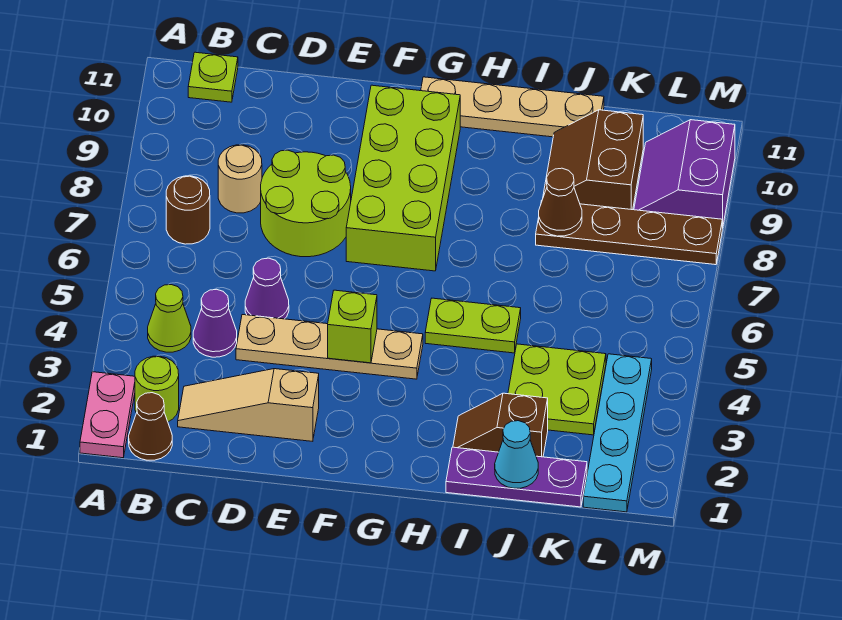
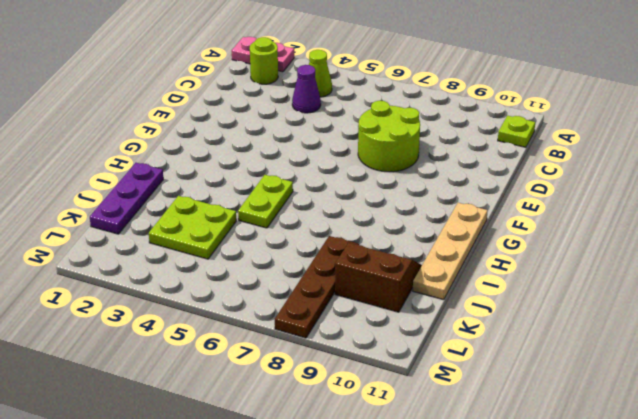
none -> brown cone B1 level 1
none -> brown round brick B7 level 1
none -> tan slope C2:E2 level 1 top E

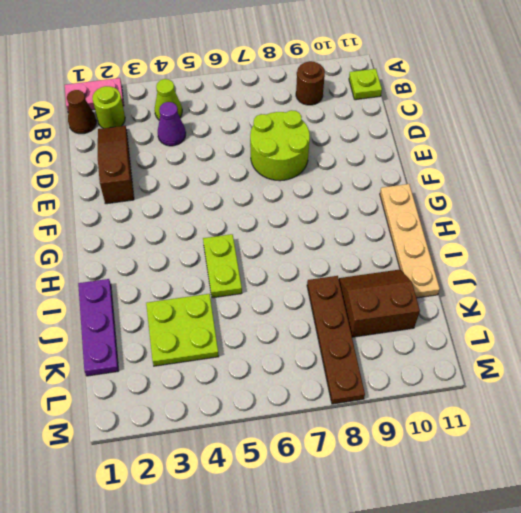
brown round brick B9 level 1 -> brown round brick B7 level 1
brown slope C2:E2 level 1 top E -> tan slope C2:E2 level 1 top E
none -> tan round brick C8 level 1
none -> tan plate D4:G4 level 1
none -> purple cone D5 level 1

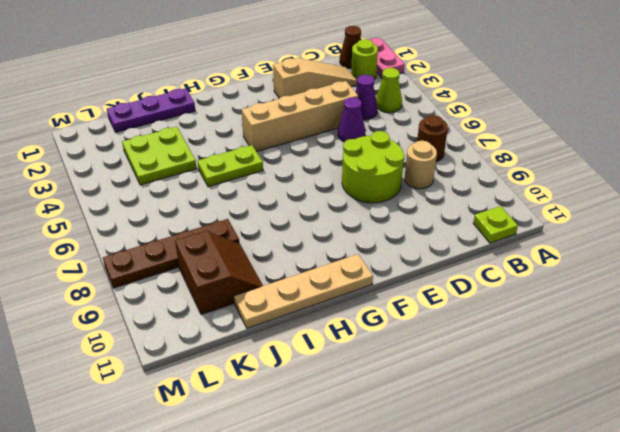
tan brick D4:G4 level 1 -> tan plate D4:G4 level 1
none -> lime brick F7:G10 level 1
none -> brown slope I2:J2 level 1 top J
none -> cyan plate L1:L4 level 1

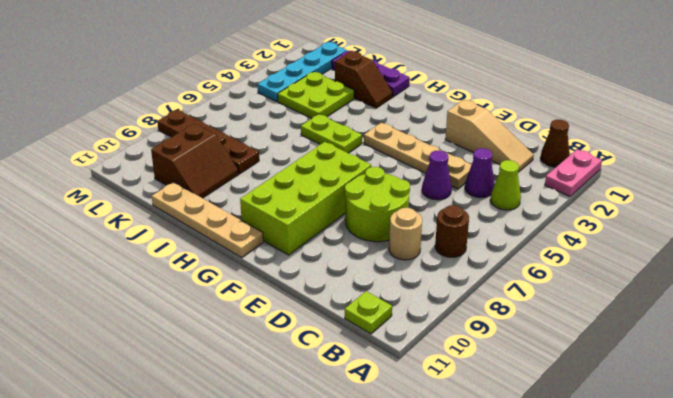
none -> lime round brick B2 level 1
none -> purple slope L9:M10 level 1 top M
none -> lime brick F4 level 2

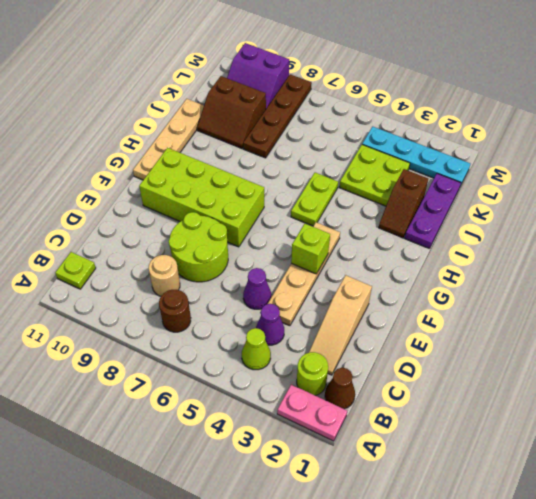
none -> cyan cone J1 level 2
none -> brown cone J8 level 2

